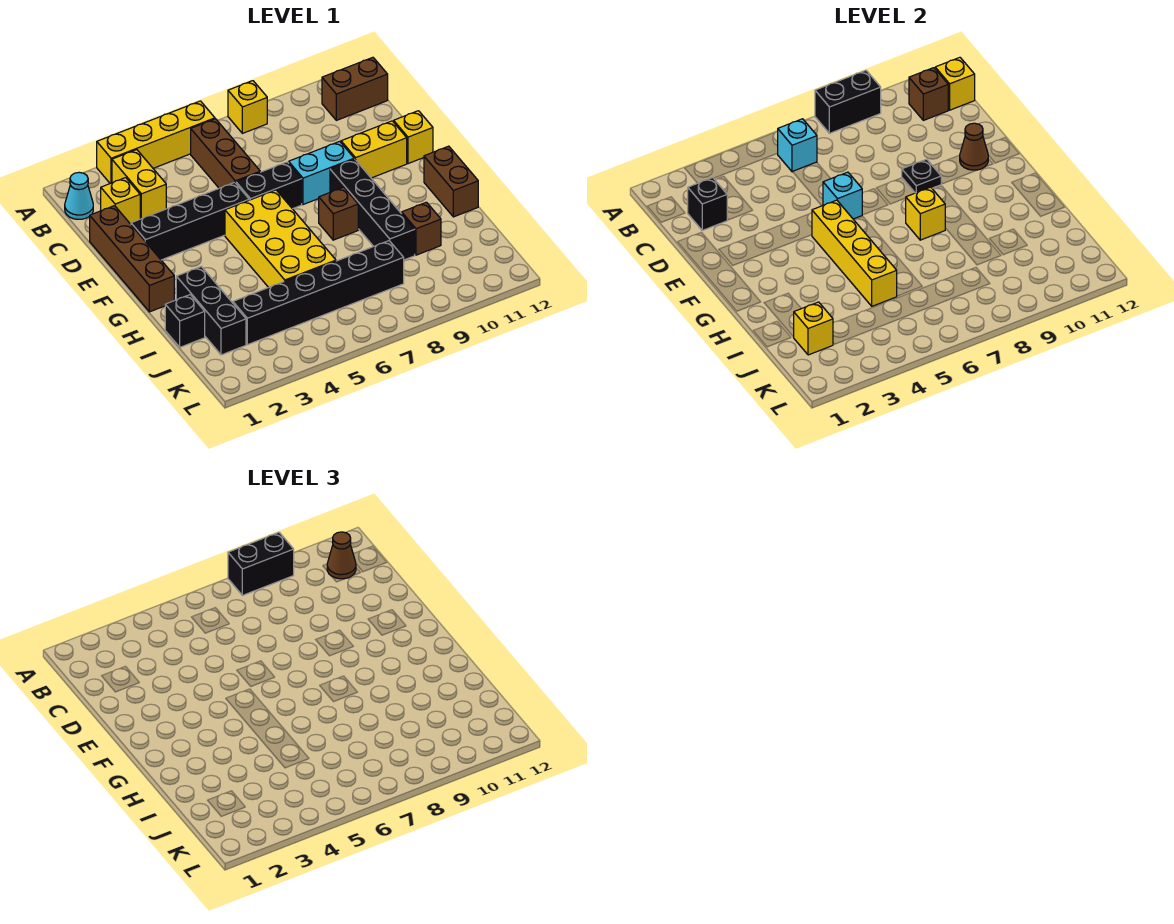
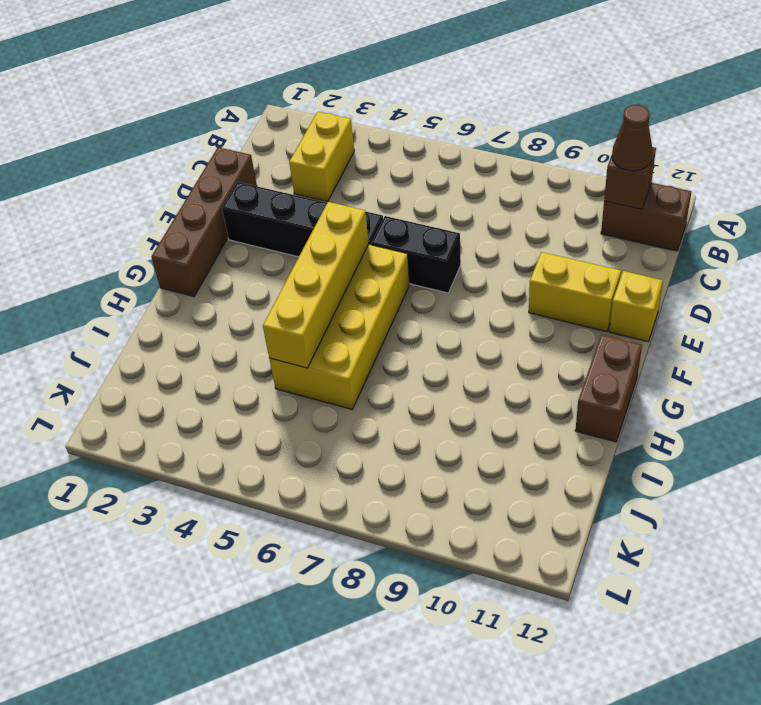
none -> yellow brick A3:A6 level 1
none -> yellow brick A8 level 1
none -> cyan cone B1 level 1
none -> brown brick B6:D6 level 1

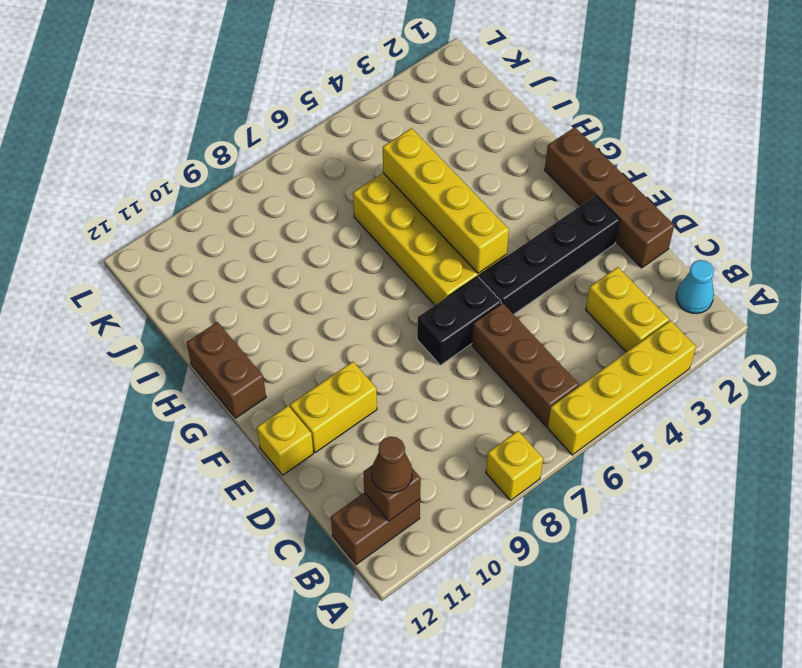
none -> yellow brick C2 level 1
none -> cyan brick E8:E9 level 1
none -> black brick F9:I9 level 1
none -> brown brick G8 level 1

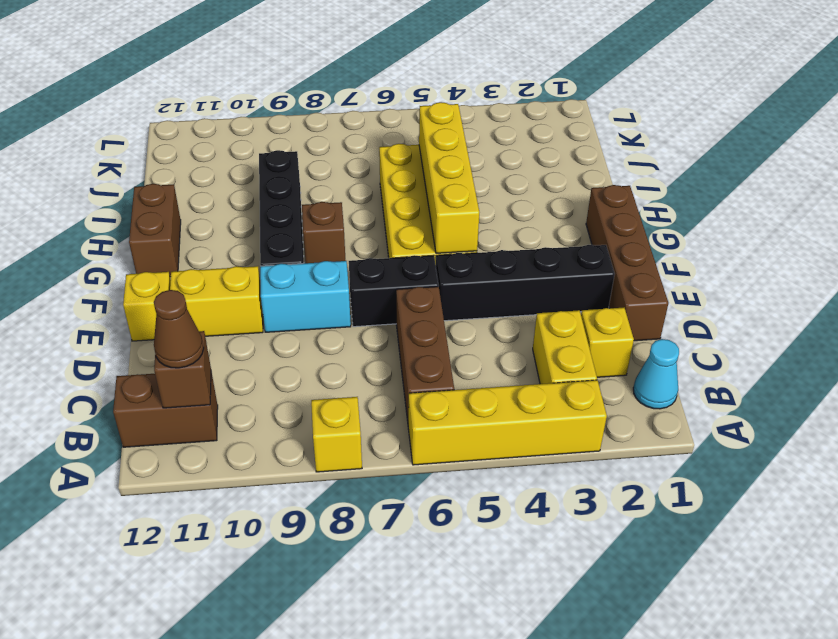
none -> black brick H2:J2 level 1
none -> black brick I1 level 1
none -> brown brick I10 level 1
none -> black brick J3:J8 level 1

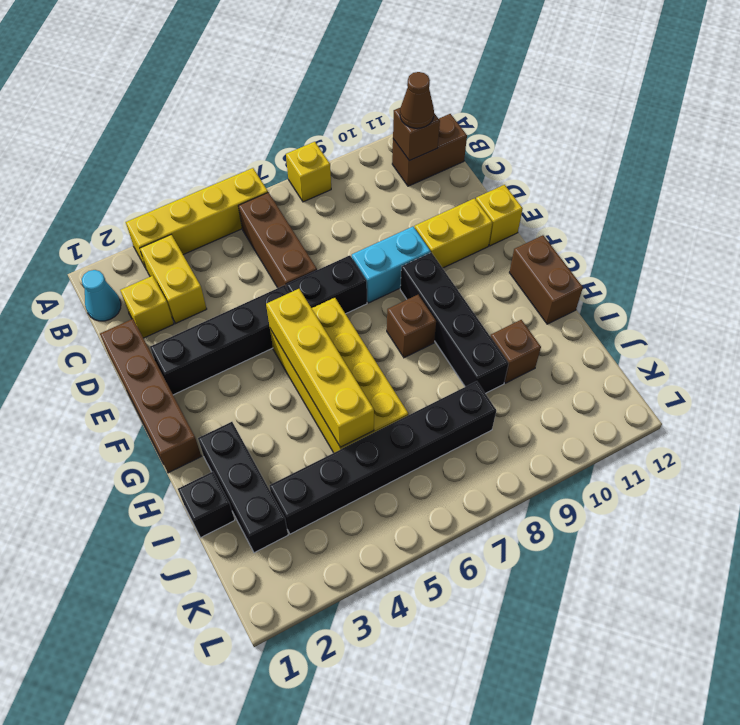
none -> black brick A8:A9 level 2
none -> cyan brick B6 level 2
none -> yellow brick B12 level 2
none -> black brick C2 level 2

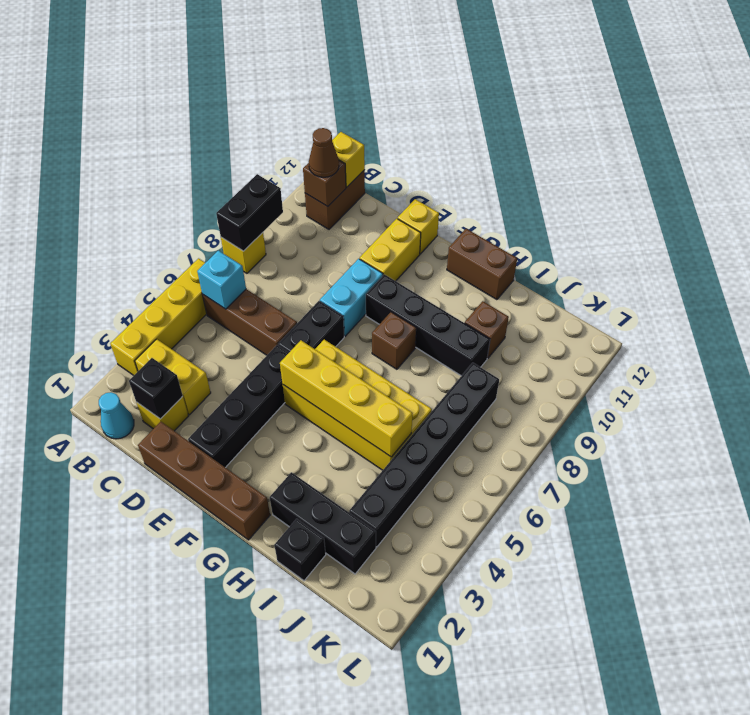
none -> cyan brick E6 level 2
none -> black plate E9 level 2
none -> brown cone E11 level 2
none -> yellow brick G8 level 2

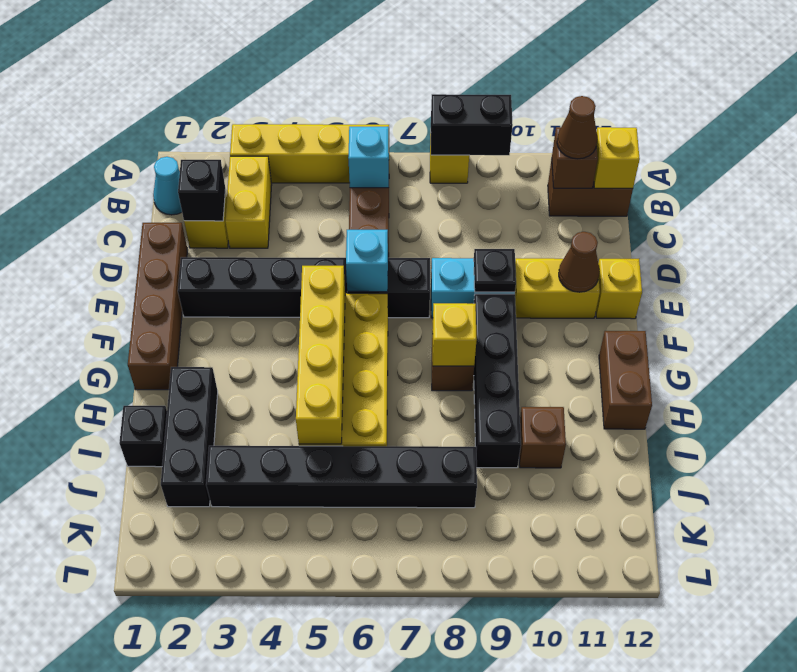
none -> yellow brick J2 level 2
none -> black brick A8:A9 level 3

